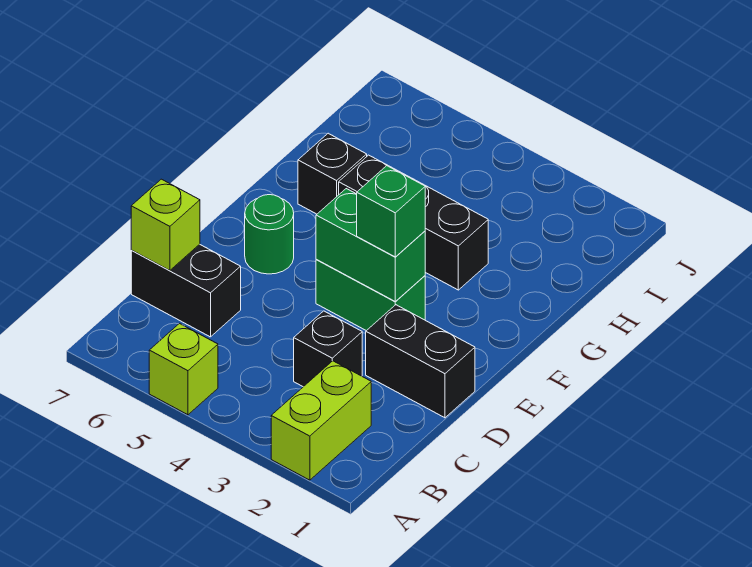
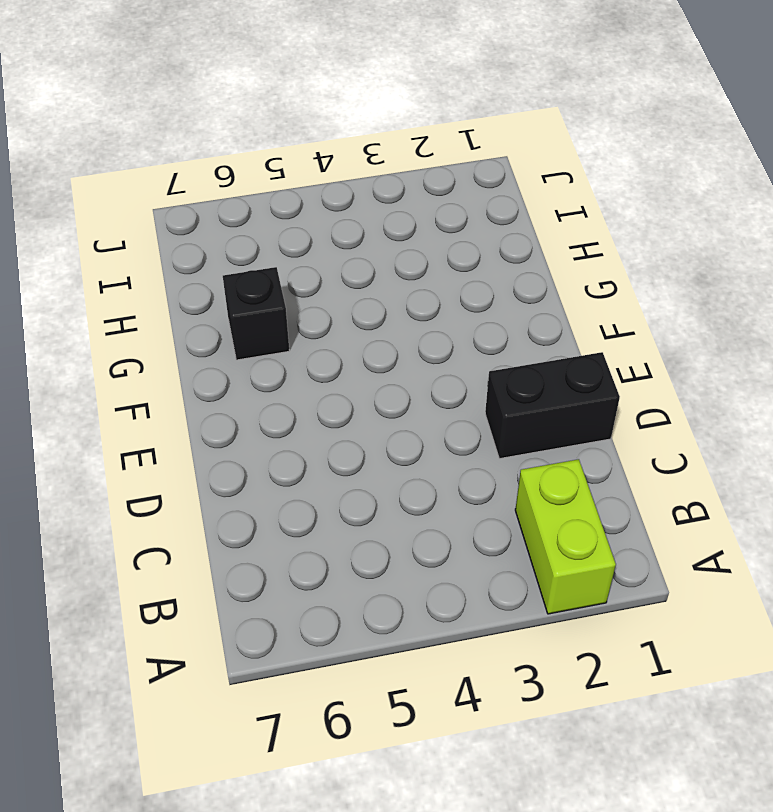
none -> lime brick A5 level 1
none -> black brick C3 level 1
none -> black brick C6:C7 level 1

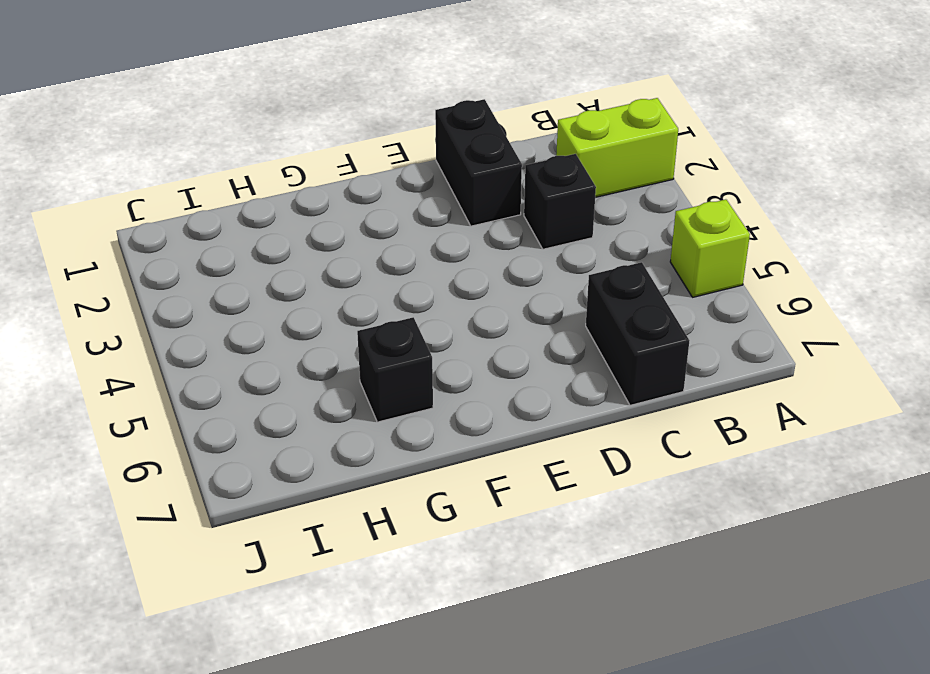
none -> green brick E3:E4 level 1
none -> green round brick E6 level 1
none -> black brick G3:G5 level 1

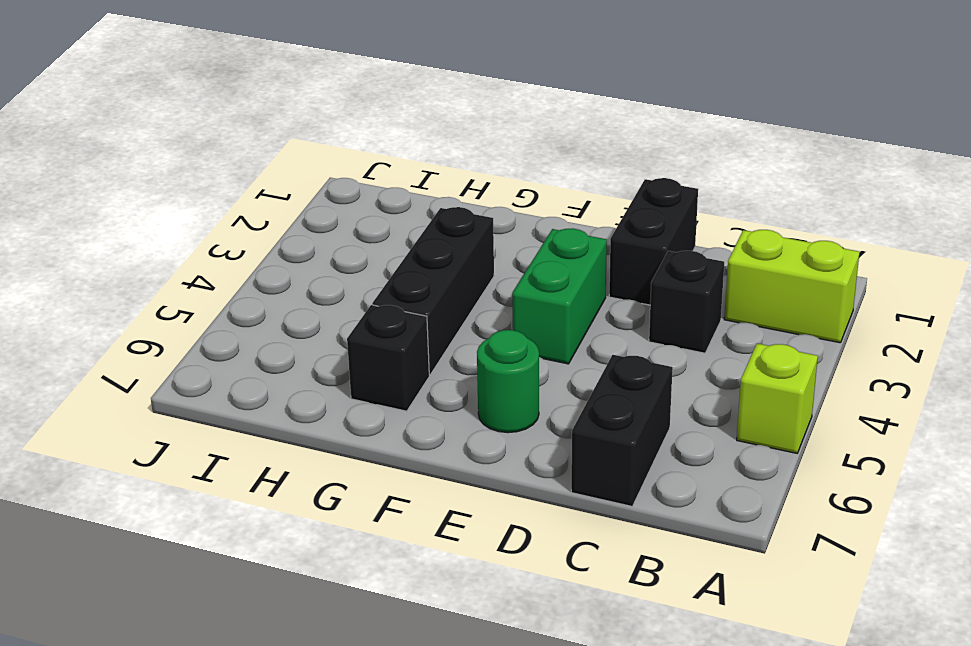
none -> lime brick C7 level 2
none -> green brick E3:E4 level 2
none -> green brick E3 level 3

